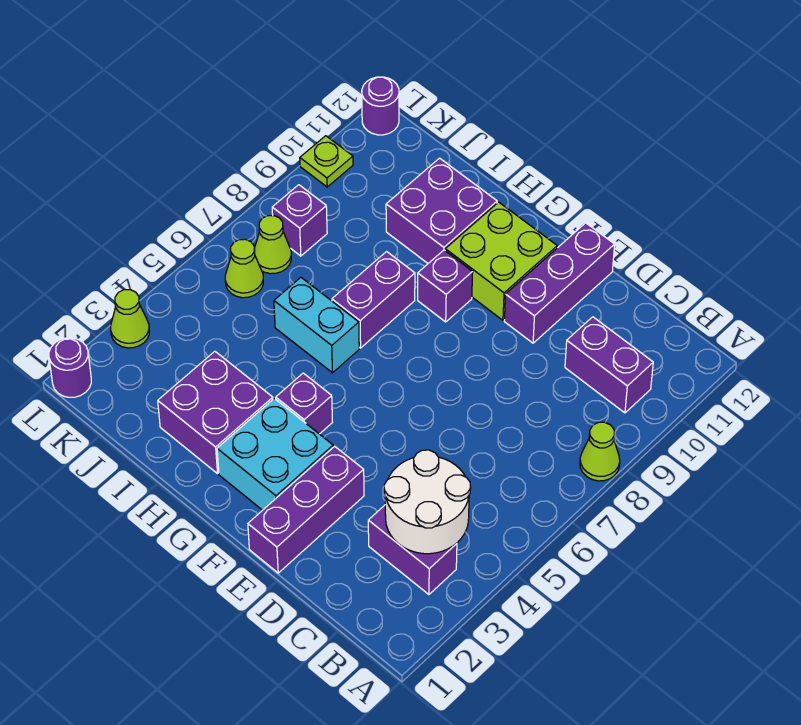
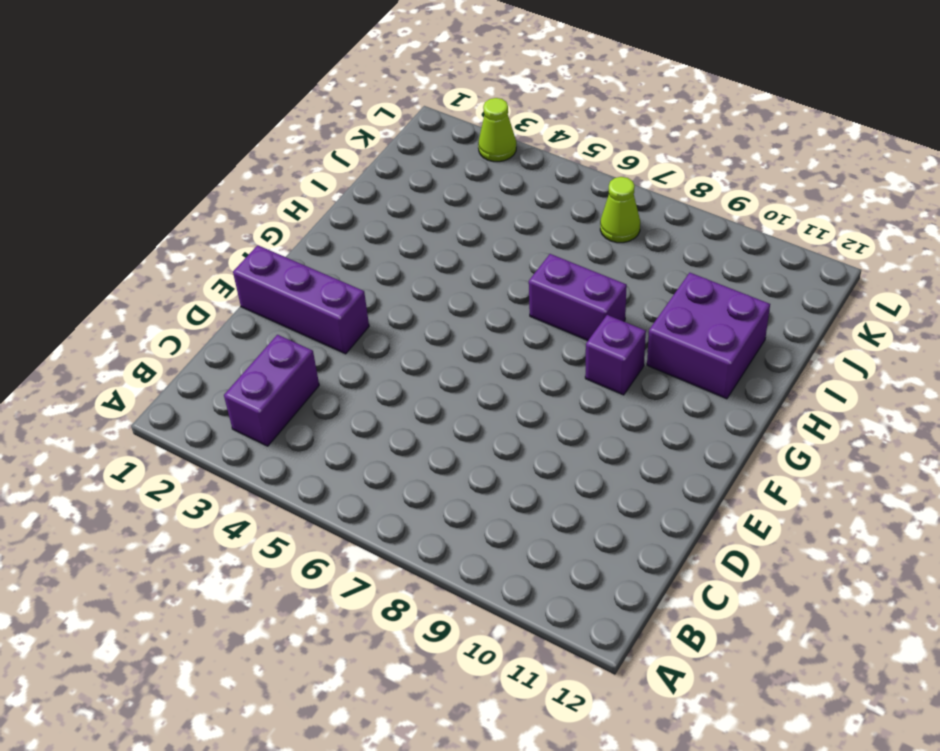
none -> lime cone A8 level 1
none -> purple brick B10:C10 level 1
none -> purple brick E10:E12 level 1

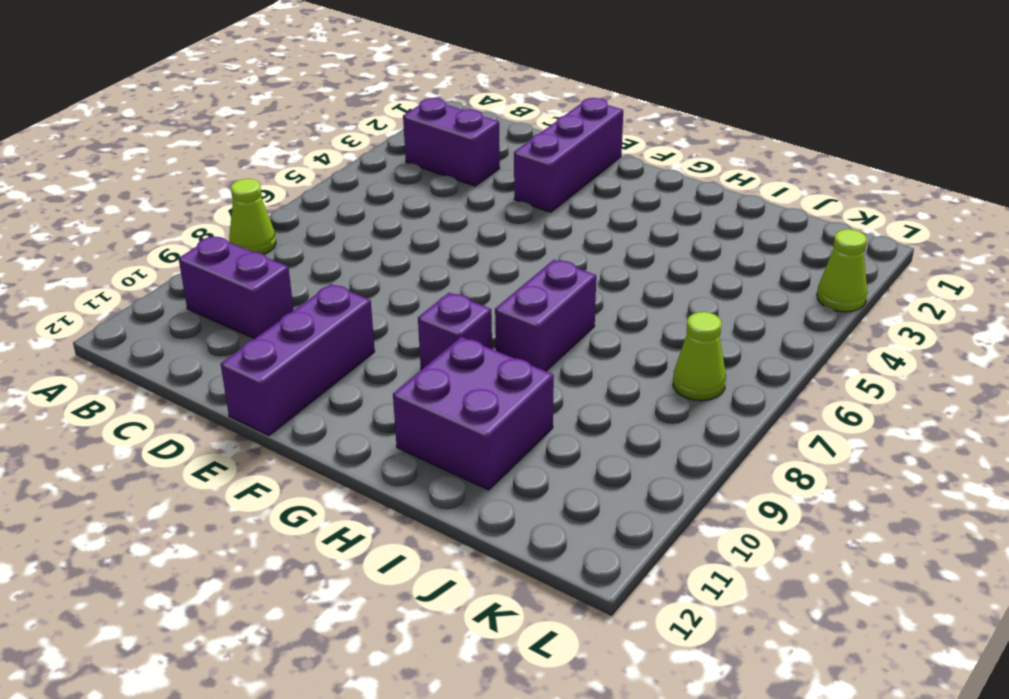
none -> cyan brick F2:G3 level 1
none -> lime brick F10:G11 level 1
none -> purple brick G4 level 1

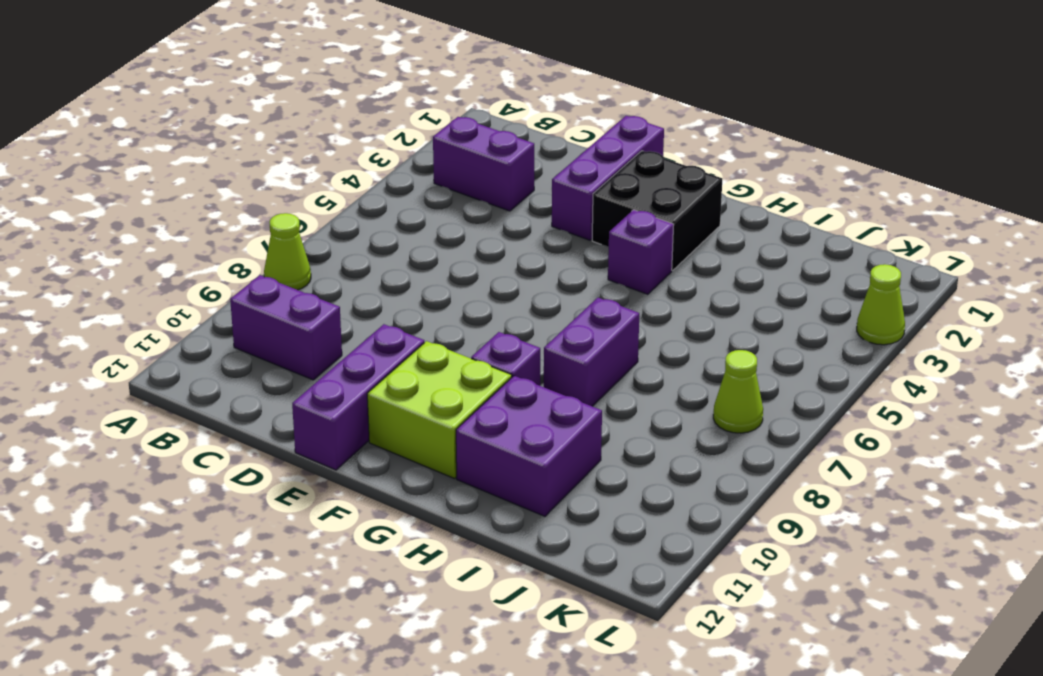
black brick F2:G3 level 1 -> cyan brick F2:G3 level 1
none -> purple brick H2:I3 level 1
none -> cyan brick H6:I6 level 1
none -> lime cone K6 level 1

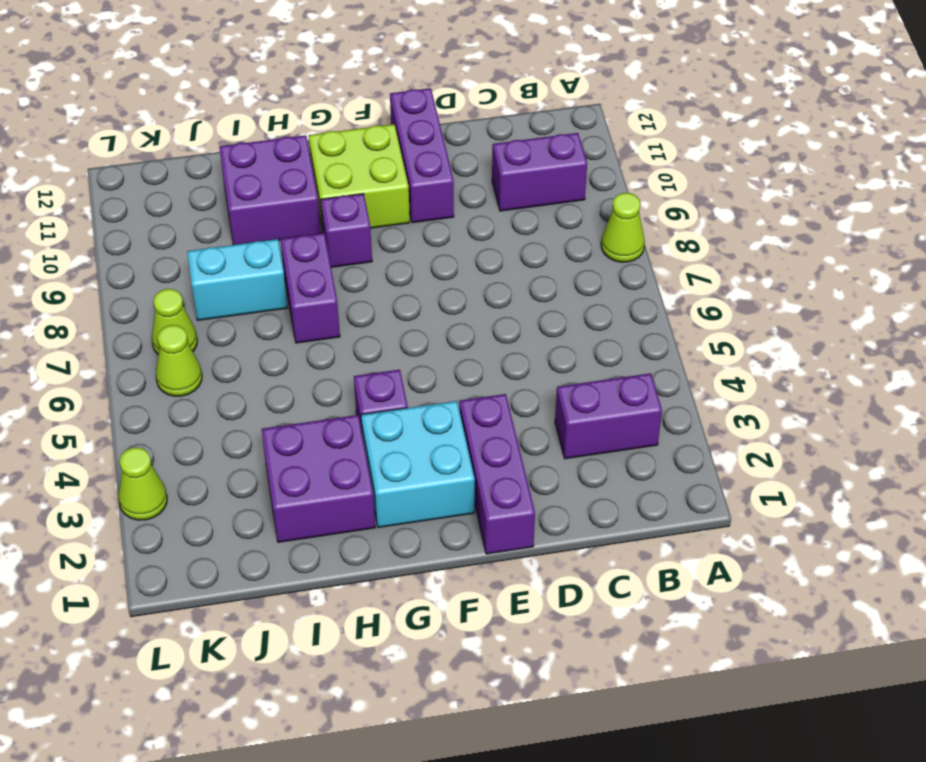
cyan brick I8:J8 level 1 -> cyan brick H6:I6 level 1
none -> purple brick K8 level 1
none -> purple round brick L1 level 1
none -> lime plate L10 level 1

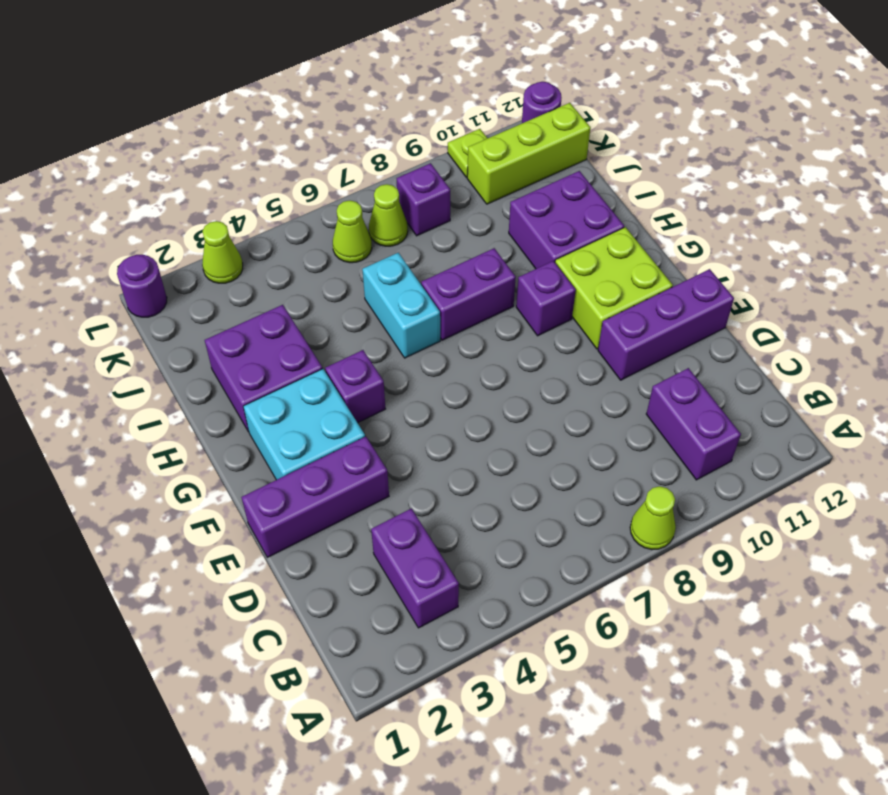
lime brick K10:K12 level 1 -> none
none -> white round brick B3:C4 level 2

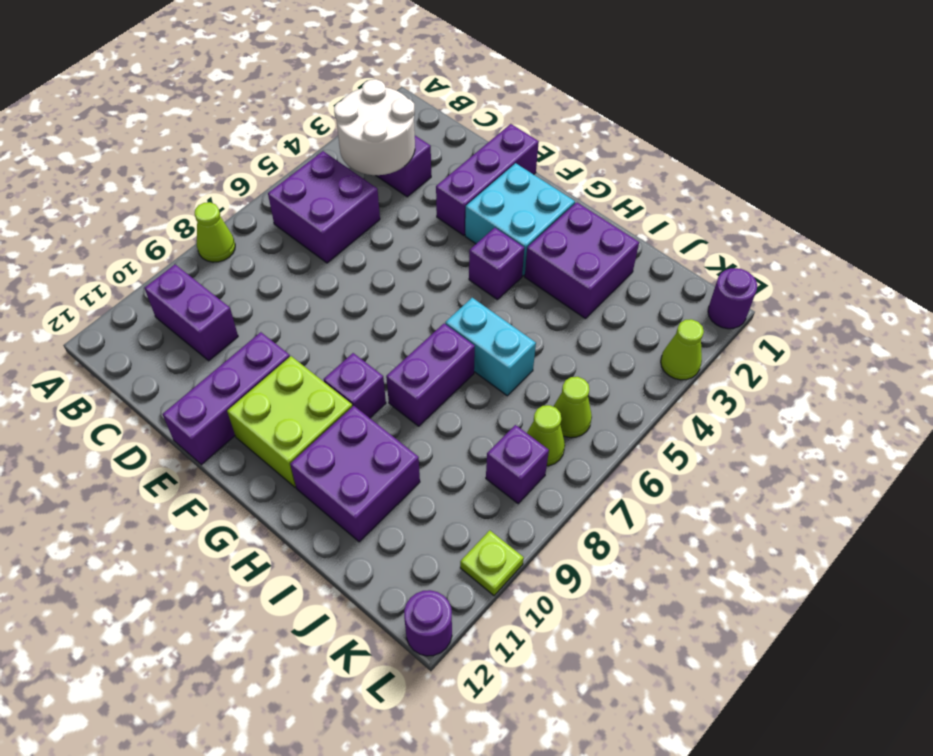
purple brick B5:C6 level 1 -> none

